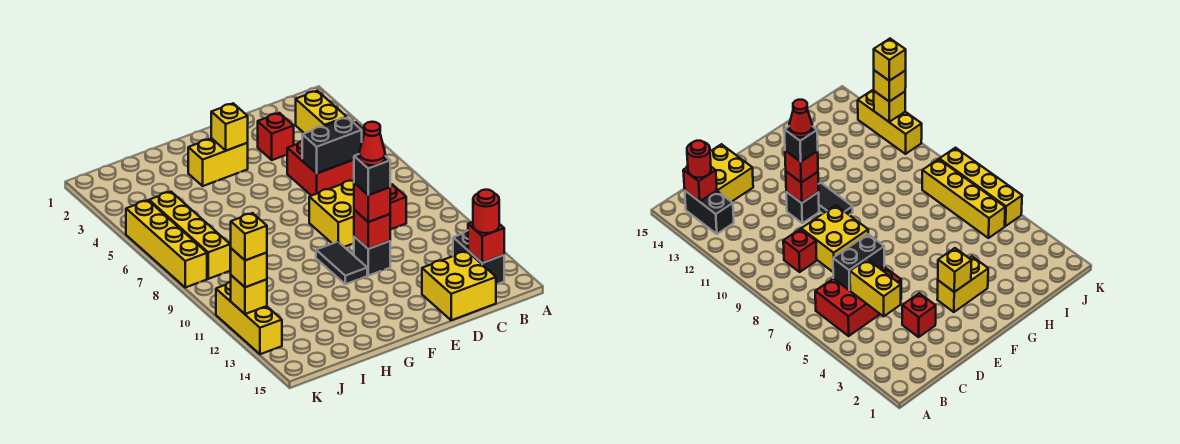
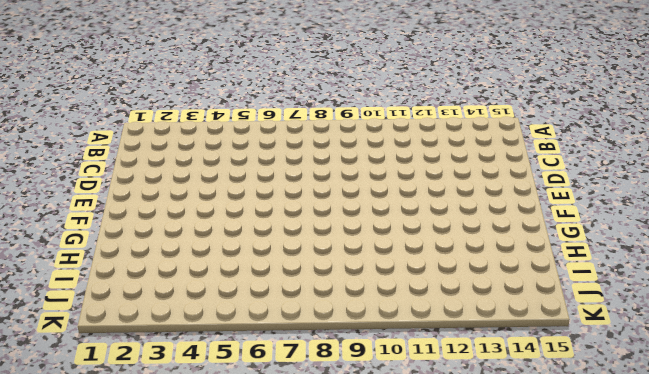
none -> red brick B5:D6 level 1
none -> black brick B13:B14 level 1
none -> red brick C9 level 1

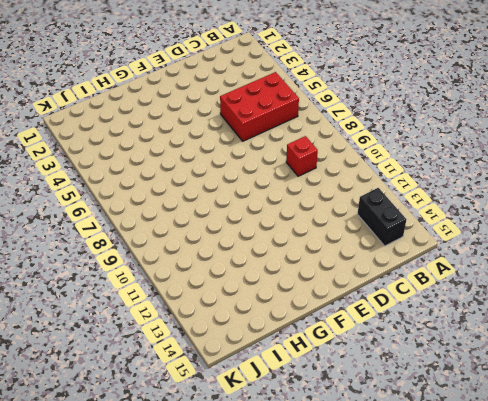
none -> yellow brick C14:D15 level 1
none -> red brick D3 level 1
none -> yellow brick D8:E9 level 1

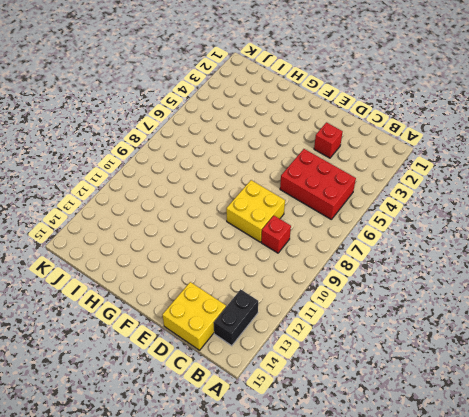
none -> black brick E11 level 1
none -> yellow brick F3:G3 level 1
none -> black tile F10:F11 level 1

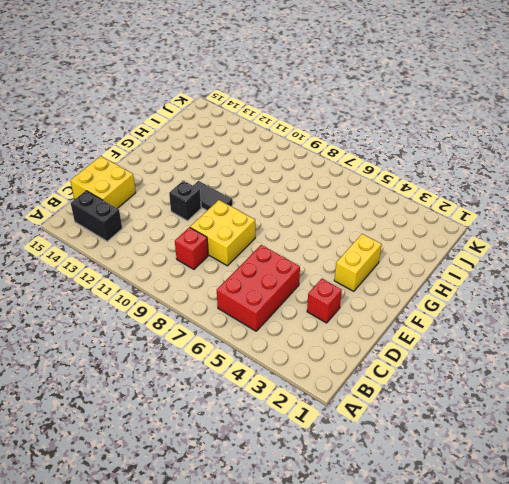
none -> yellow brick J5:J8 level 1
none -> yellow brick K5:K8 level 1
none -> yellow brick K11:K13 level 1

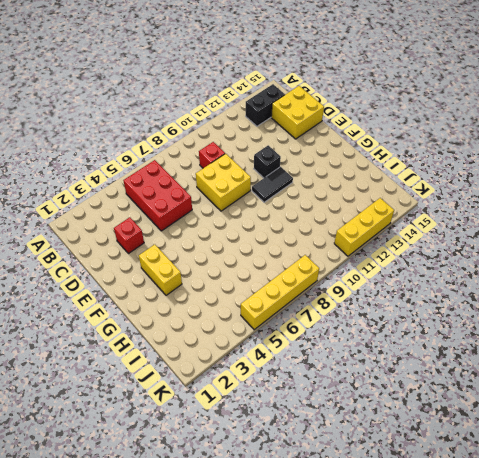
none -> yellow brick J5:J8 level 1
none -> red brick B14 level 2
none -> yellow brick C4:C5 level 2

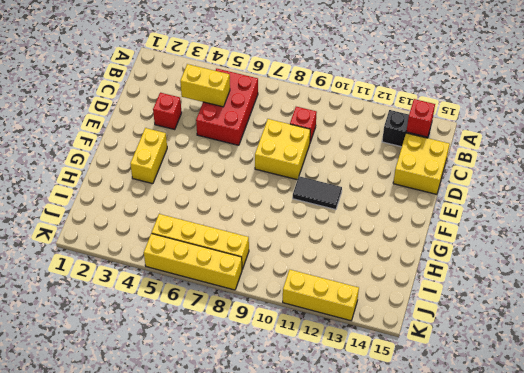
none -> black brick E11 level 1
none -> black brick C6:D6 level 2
none -> red brick E11 level 2

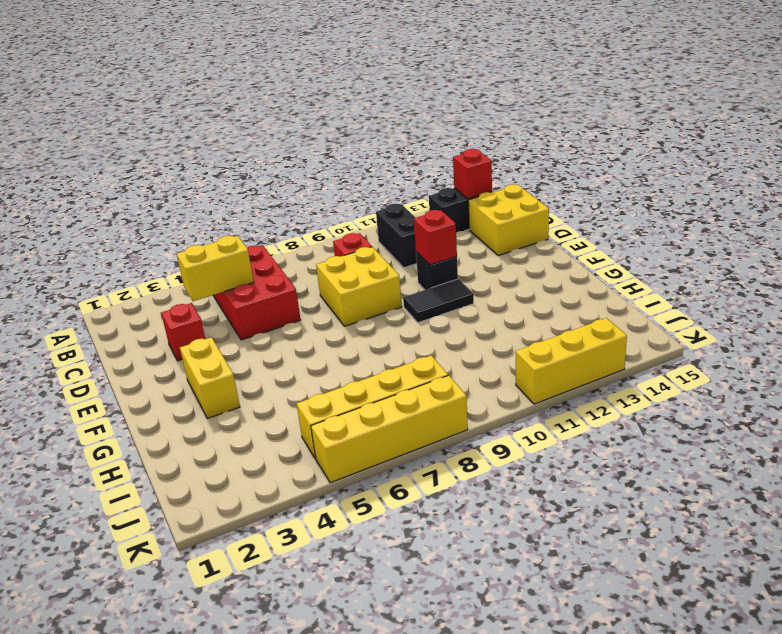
black brick B11:C11 level 1 -> black brick C6:D6 level 2
none -> yellow brick F3 level 2
none -> yellow brick K12 level 2
none -> red round brick B14 level 3

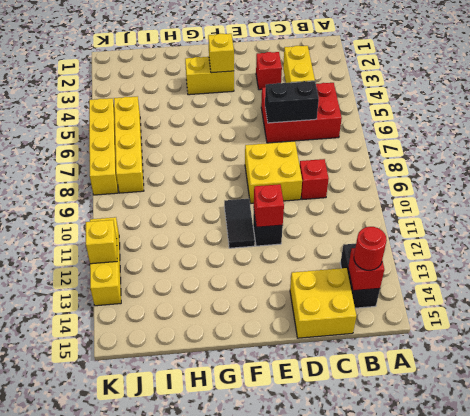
none -> red brick E11 level 3
none -> yellow brick K12 level 3
none -> black brick E11 level 4

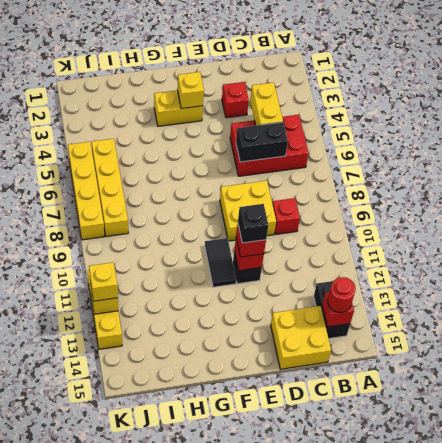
none -> yellow brick K12 level 4
none -> red cone E11 level 5

